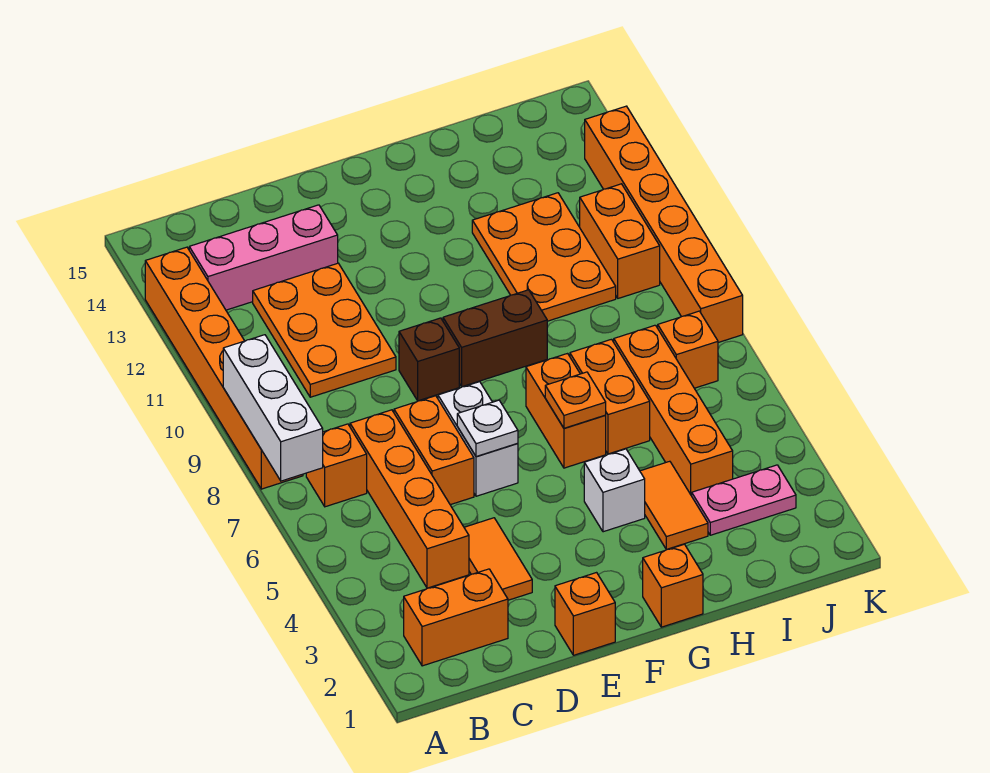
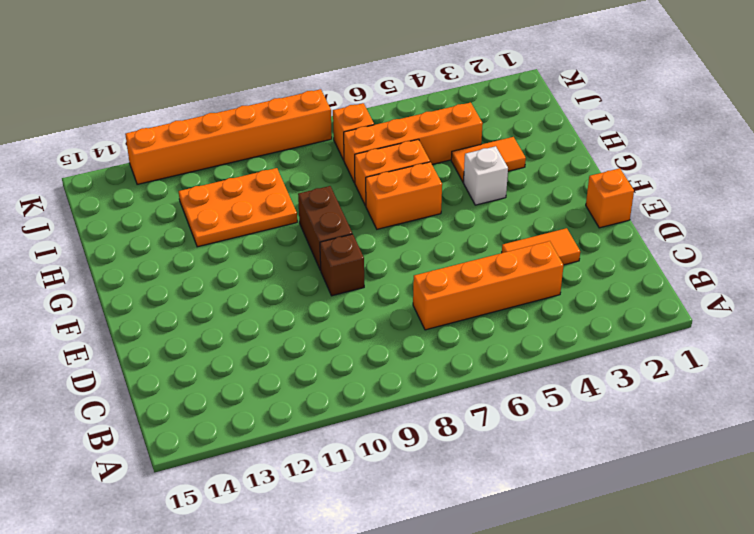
none -> orange brick A8:A13 level 1
none -> orange brick B2:C2 level 1
none -> orange brick B7 level 1

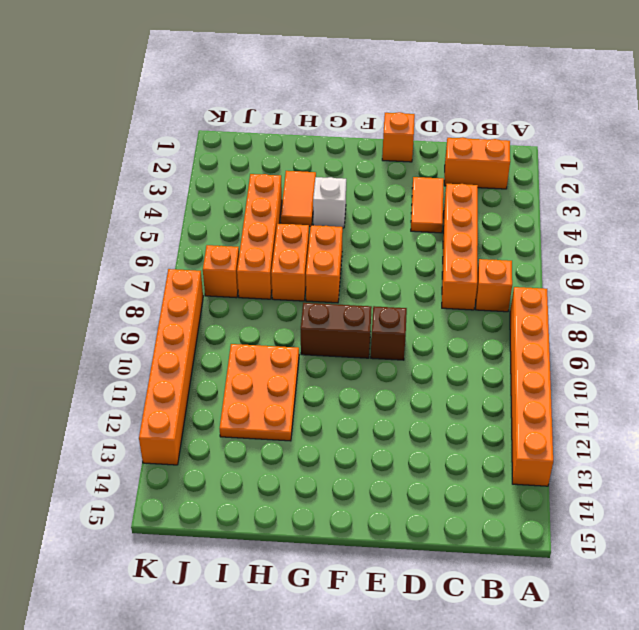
none -> pink brick B13:D13 level 1
none -> orange plate C10:D12 level 1
none -> orange brick D6:D7 level 1

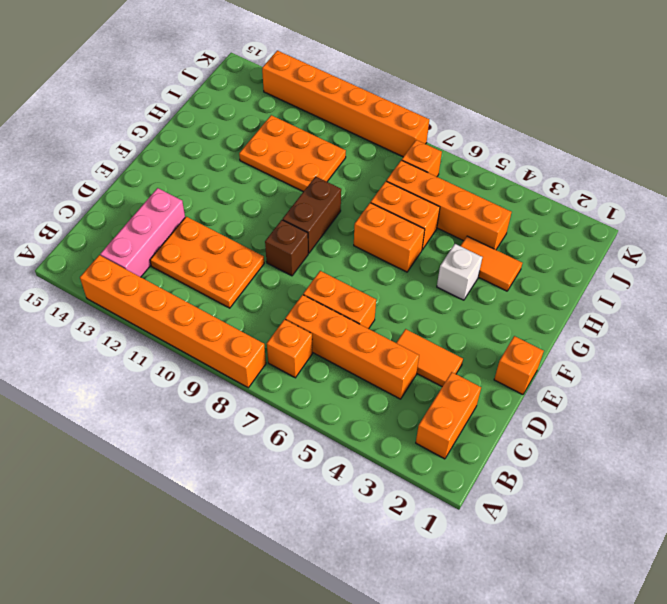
none -> white brick E6:E7 level 1
none -> orange brick G1 level 1
none -> pink plate I3:J3 level 1

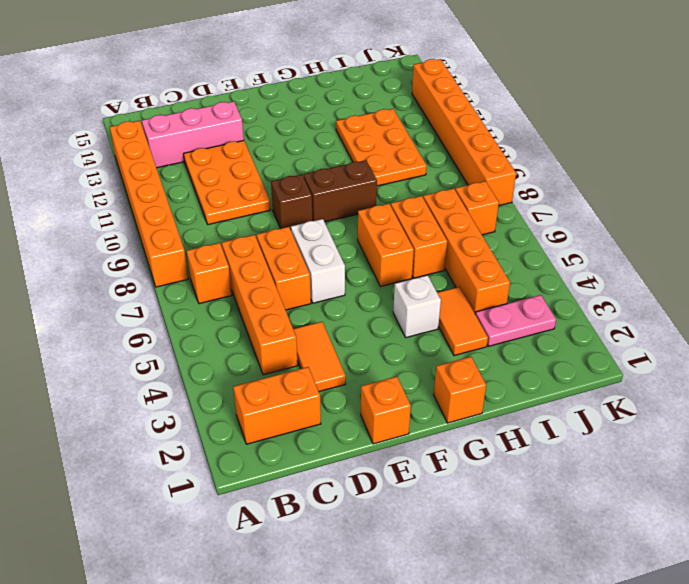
none -> orange brick J10:J11 level 1
none -> white brick A7:A9 level 2
none -> white plate E6 level 2

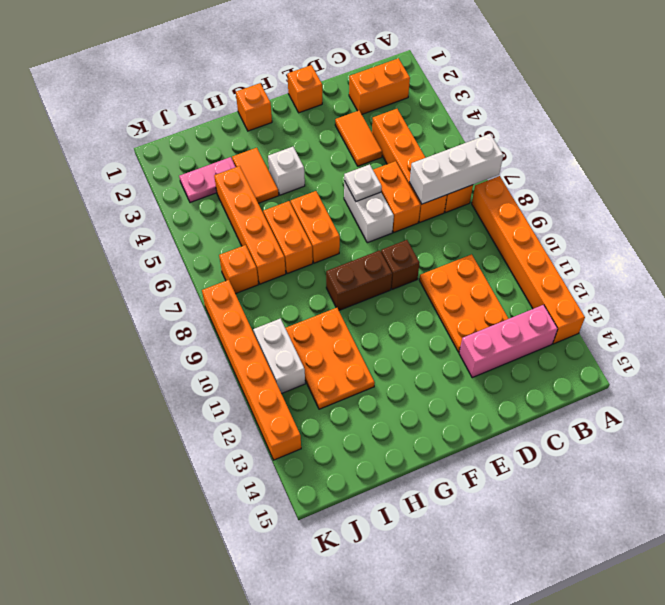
white brick A7:C7 level 2 -> white brick A7:A9 level 2
white brick J10:J11 level 1 -> orange brick J10:J11 level 1
none -> orange plate G6 level 2

